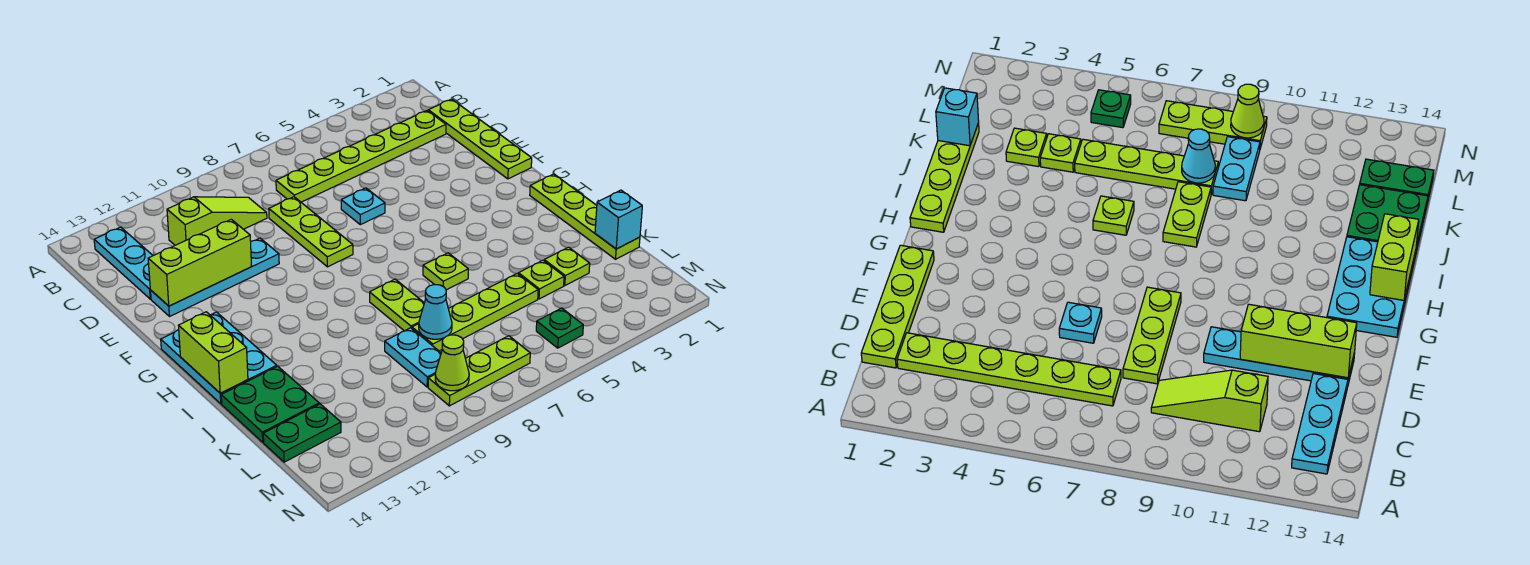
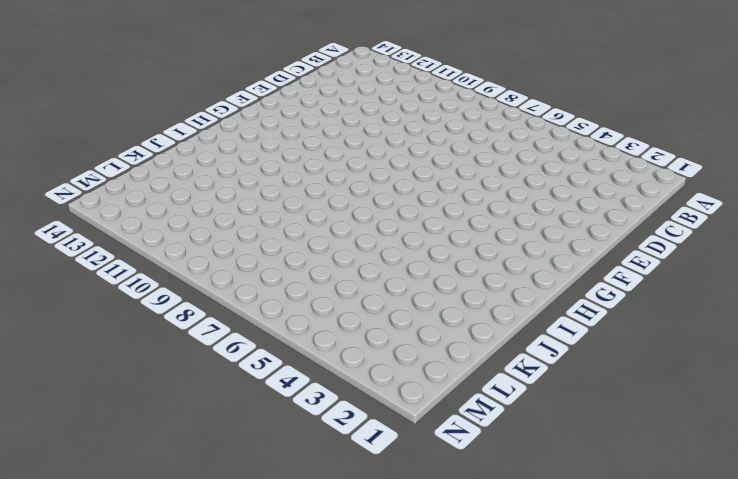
none -> cyan plate B13:D13 level 1
none -> lime plate C1:F1 level 1
none -> lime plate C2:C7 level 1

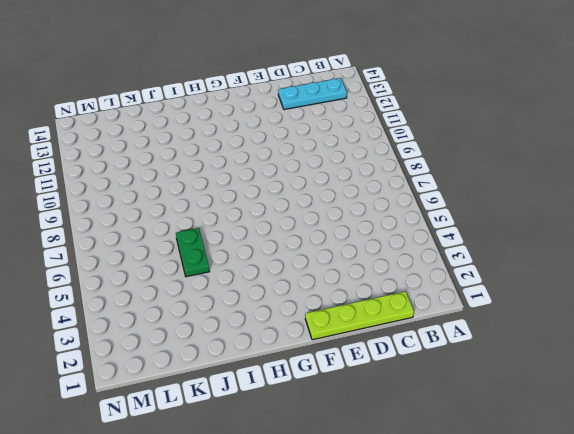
green plate J5:J6 level 1 -> green plate L13:L14 level 1
none -> lime plate C2:C7 level 1
none -> lime slope C9:C11 level 1 top 11
none -> lime plate D8:F8 level 1

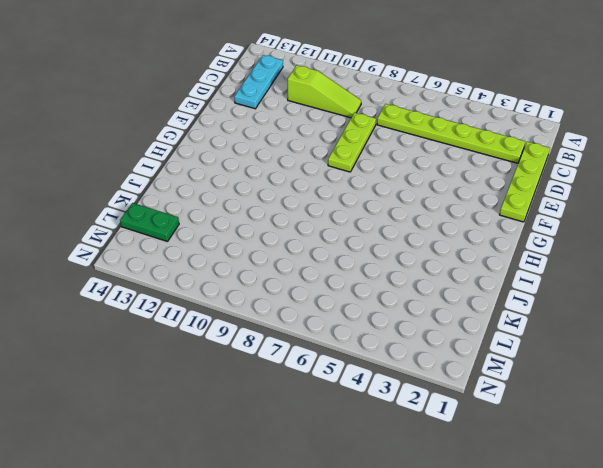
none -> cyan plate E6 level 1
none -> cyan plate E10:E13 level 1
none -> cyan plate G13:I14 level 1

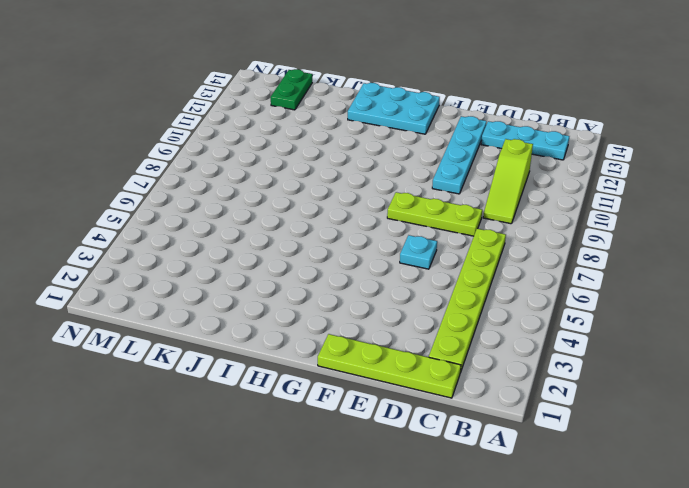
none -> lime plate H1:K1 level 1
none -> lime plate I6 level 1
none -> lime plate I8:J8 level 1

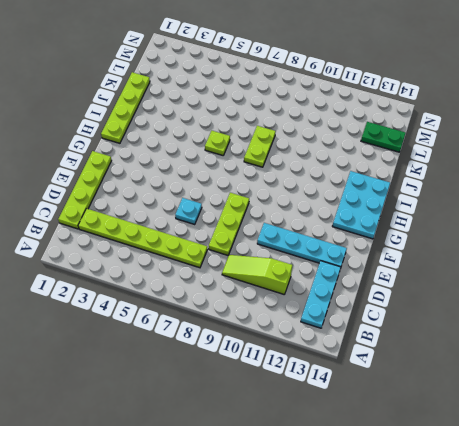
none -> green plate J13:K14 level 1
none -> lime plate K3 level 1
none -> lime plate K4 level 1

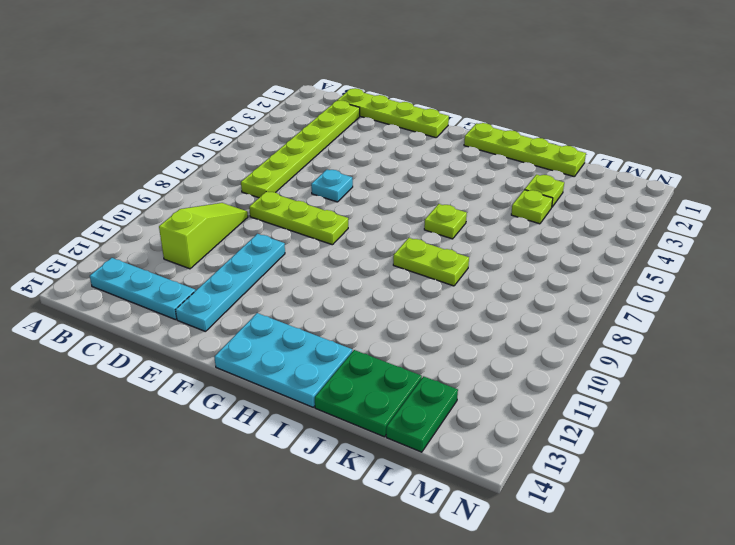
none -> lime plate K5:K8 level 1
none -> cyan plate K9:L9 level 1
none -> green plate M5 level 1

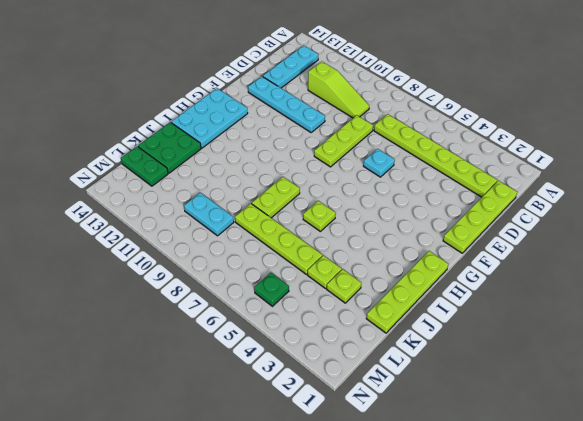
cyan plate L9:L10 level 1 -> cyan plate K9:L9 level 1
none -> lime plate M7:M9 level 1
none -> lime brick E11:E13 level 2
none -> lime brick H14:I14 level 2

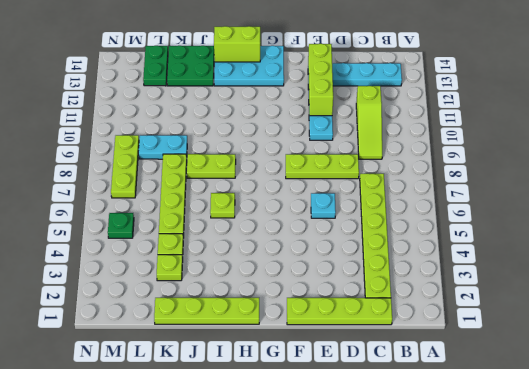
none -> cyan brick K1 level 2
none -> cyan cone K8 level 2
none -> lime cone M9 level 2

